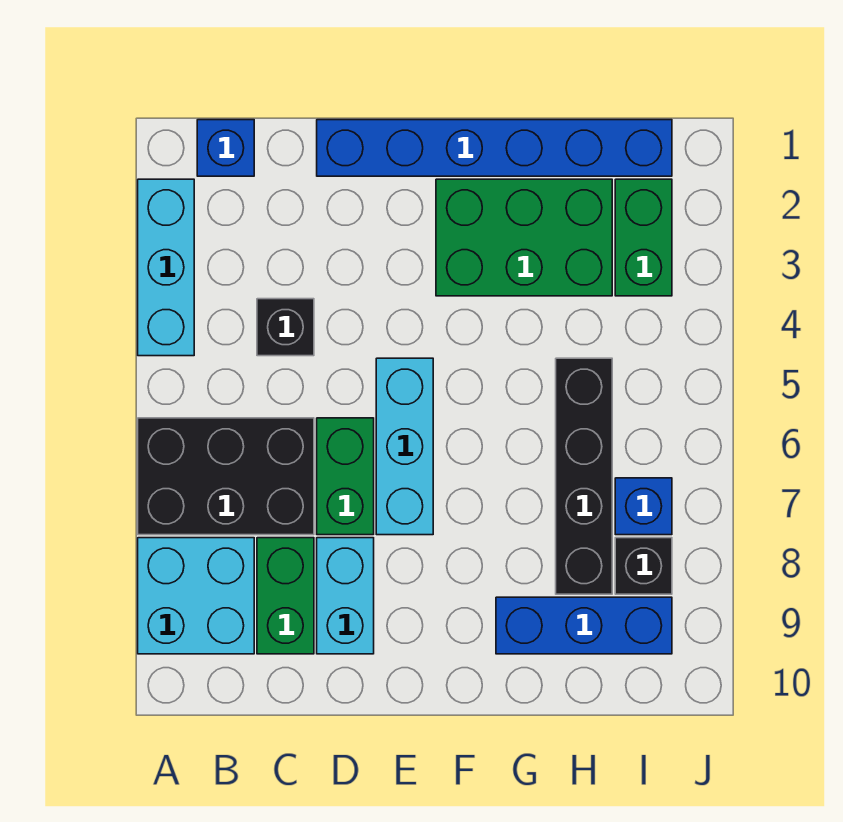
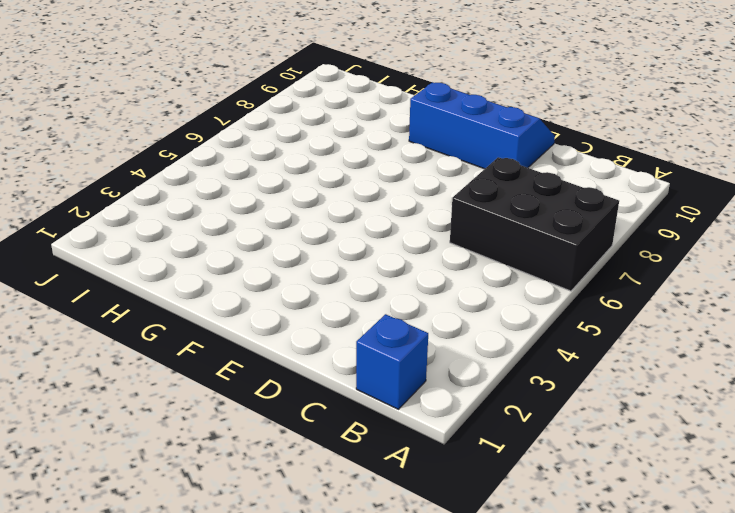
blue slope D9:F10 level 1 top 9 -> cyan brick D8:D9 level 1
none -> cyan brick A2:A4 level 1
none -> cyan brick A8:B9 level 1
none -> black brick C4 level 1

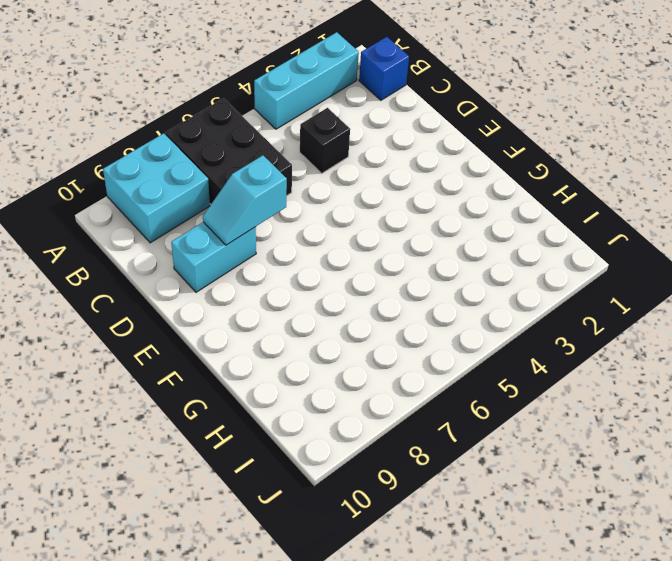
cyan slope D7:D8 level 2 top 7 -> none
none -> green brick C8:C9 level 1
none -> blue brick D1:I1 level 1
none -> green brick D6:D7 level 1

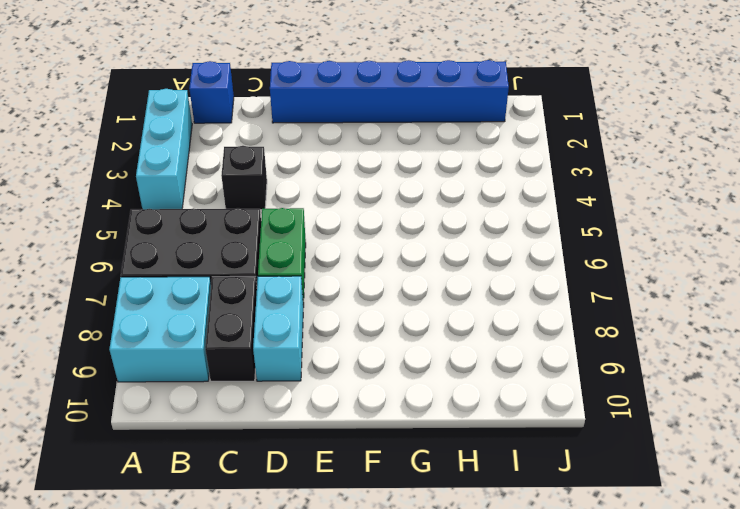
black brick C8:C9 level 1 -> green brick C8:C9 level 1
none -> cyan brick E5:E7 level 1
none -> green brick F2:H3 level 1
none -> blue brick G9:I9 level 1

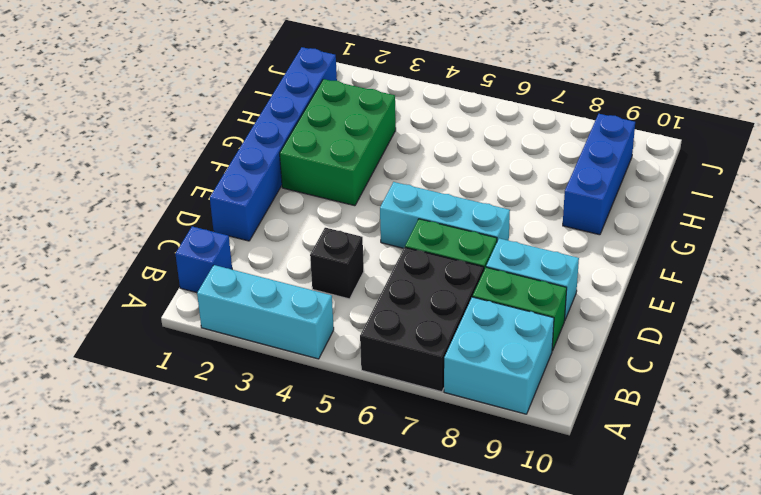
none -> black brick H5:H8 level 1
none -> green brick I2:I3 level 1
none -> blue brick I7 level 1

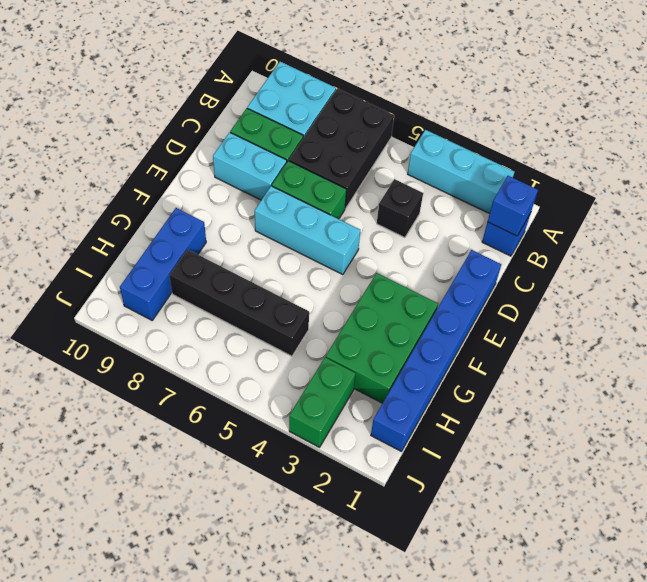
blue brick B1 level 2 -> blue brick I7 level 1
green brick I3:J3 level 1 -> green brick I2:I3 level 1
none -> black brick I8 level 1

